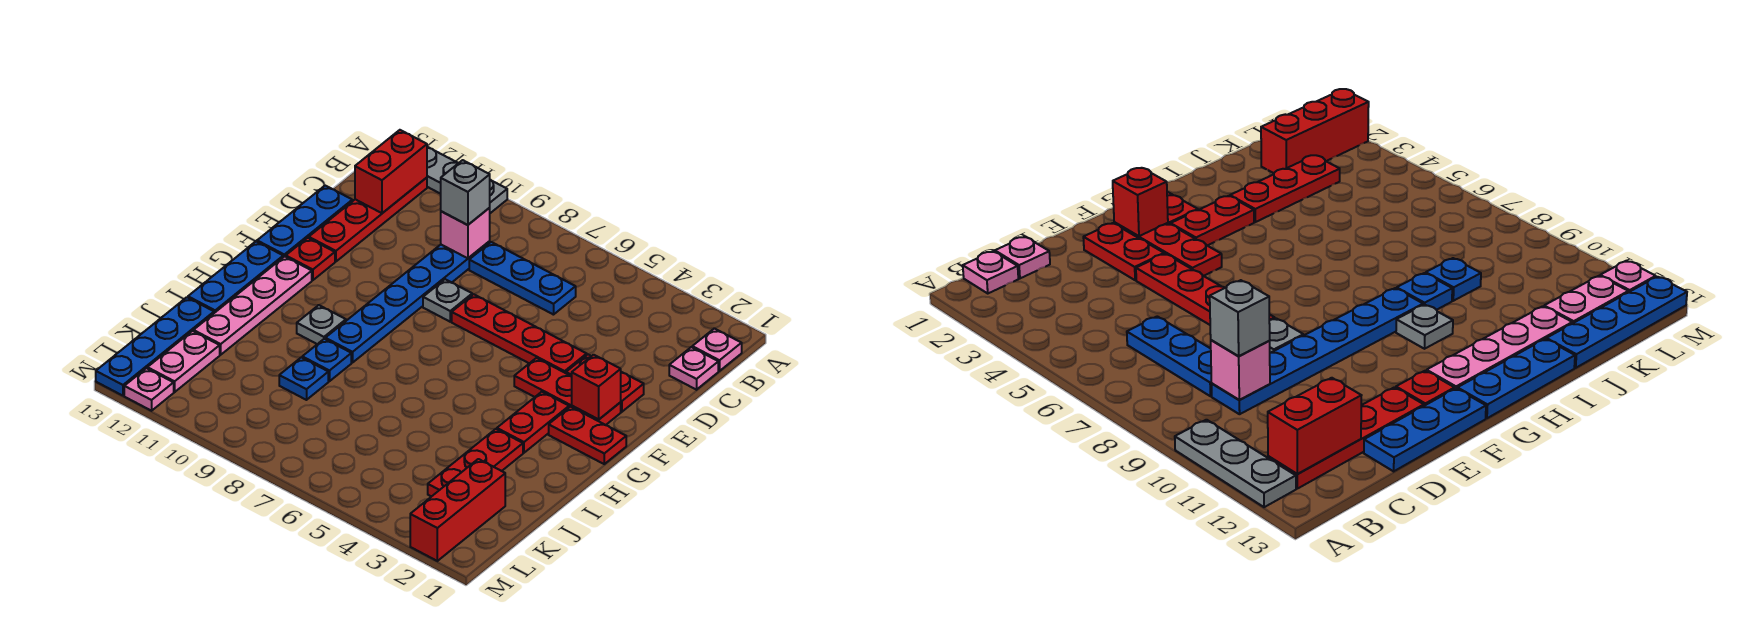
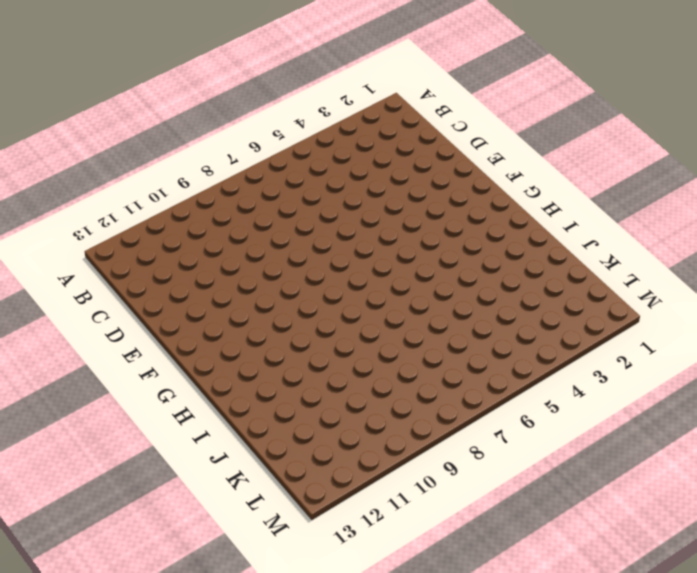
none -> grey plate A10:A12 level 1
none -> pink plate B1 level 1
none -> red plate B12:E12 level 1

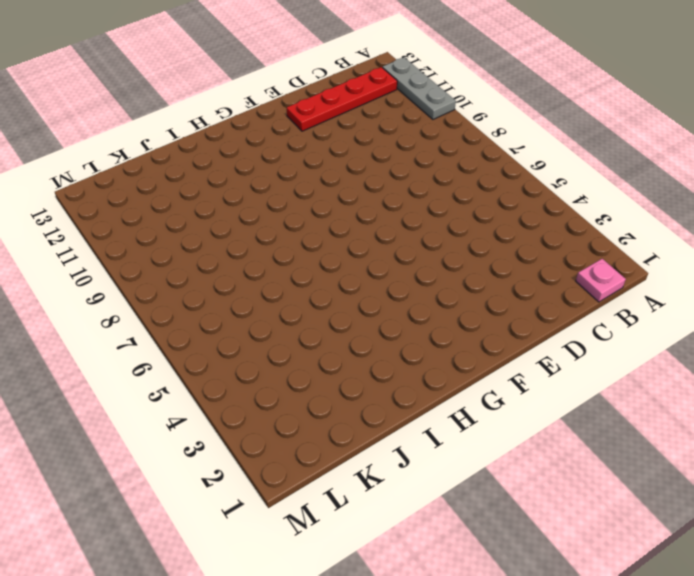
none -> pink plate C1 level 1
none -> blue plate C6:C8 level 1
none -> blue plate C9:H9 level 1

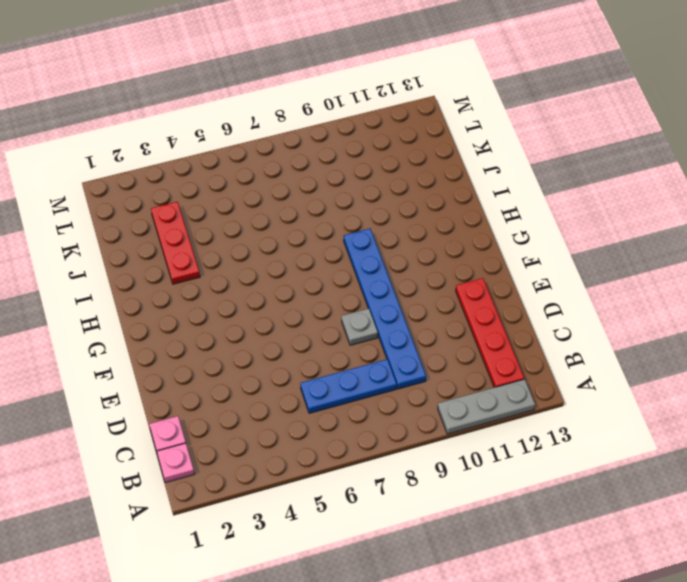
none -> blue plate D13:F13 level 1
none -> red plate E2:E3 level 1
none -> red plate E4:E7 level 1

